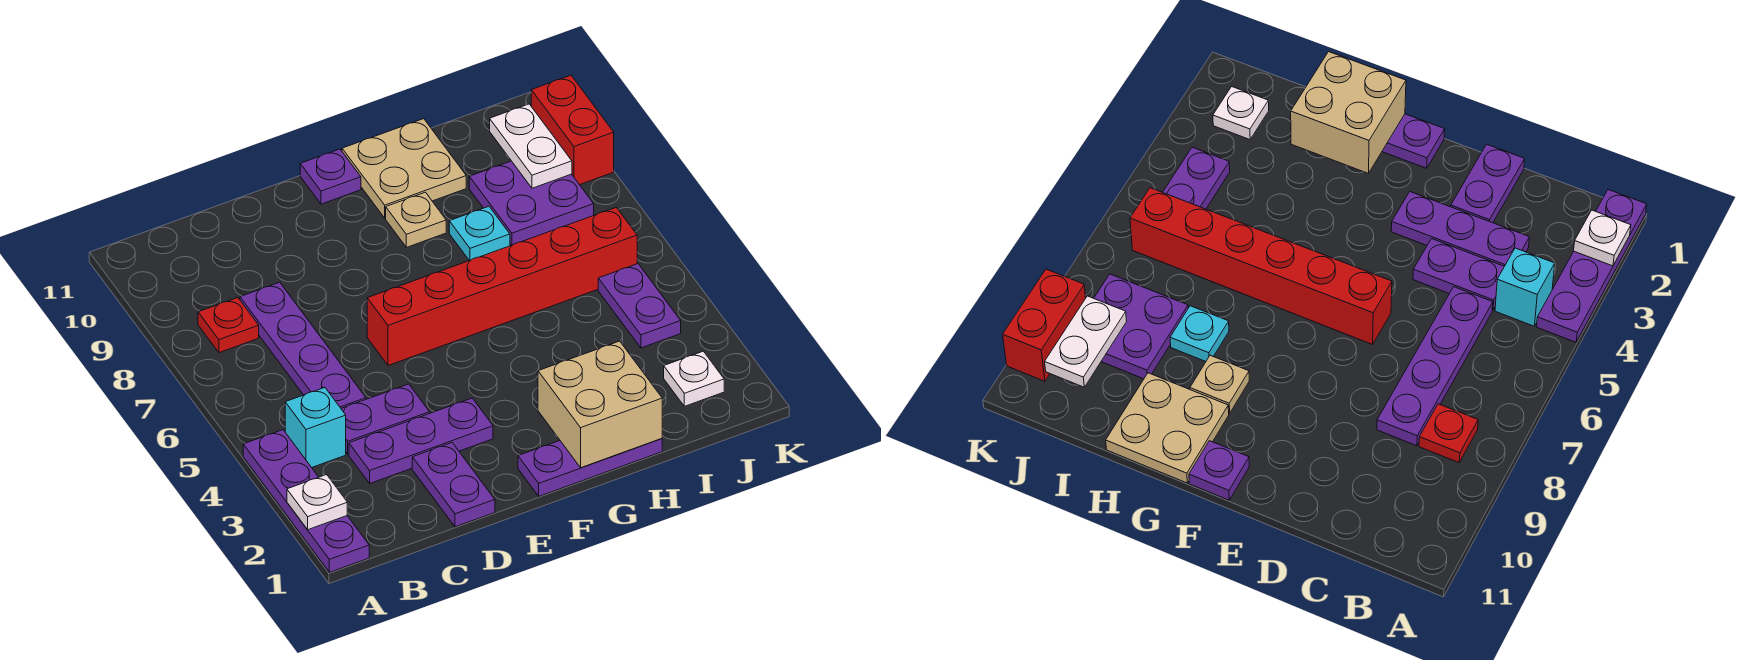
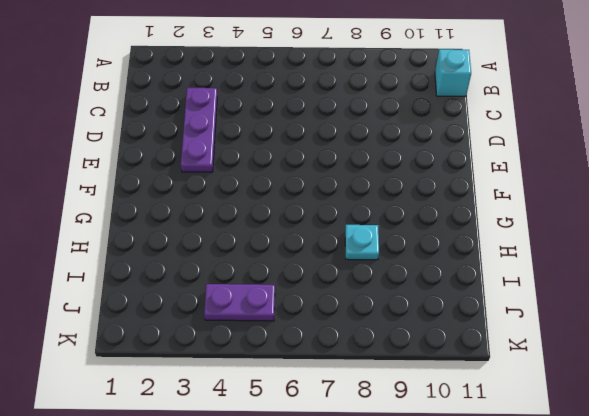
cyan brick B11 level 1 -> cyan brick B4 level 1
none -> purple plate A1:A4 level 1
none -> red plate B8 level 1
none -> purple plate C4:D4 level 1

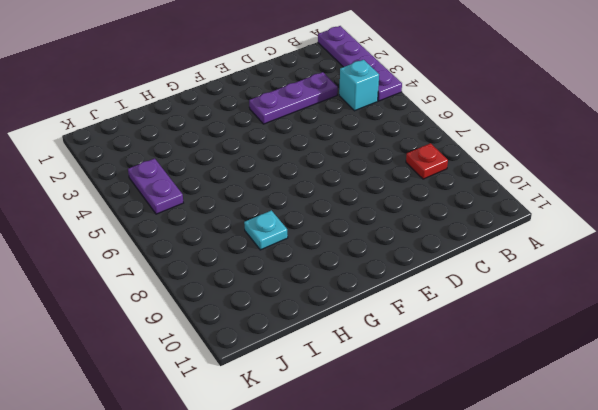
none -> purple plate C4:D4 level 1
none -> purple plate C5:C8 level 1
none -> purple plate D1:D2 level 1

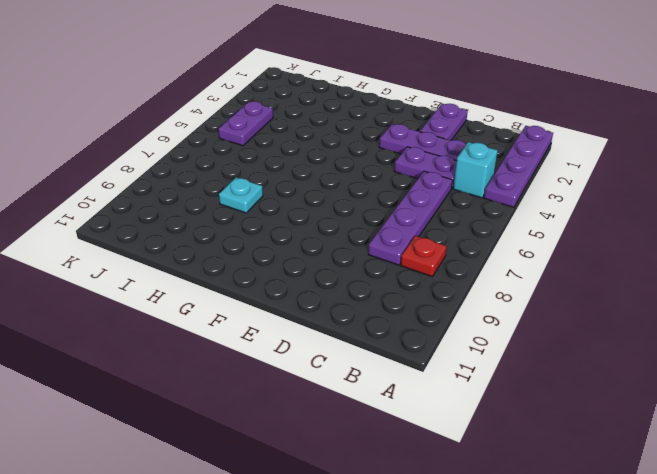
none -> red brick E6:J6 level 1
none -> purple plate F1:H1 level 1
none -> purple plate F11 level 1

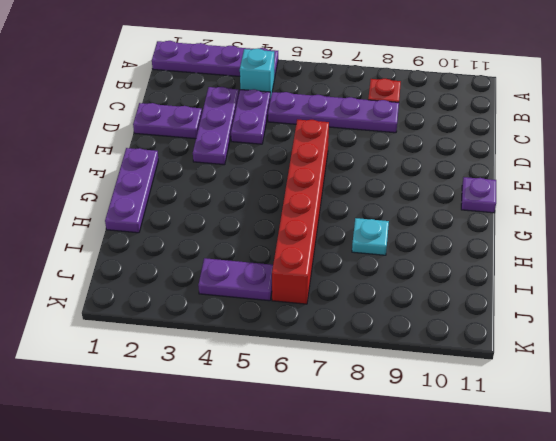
none -> tan plate G9 level 1
none -> tan plate G10:H11 level 1
none -> purple plate I8:J9 level 1

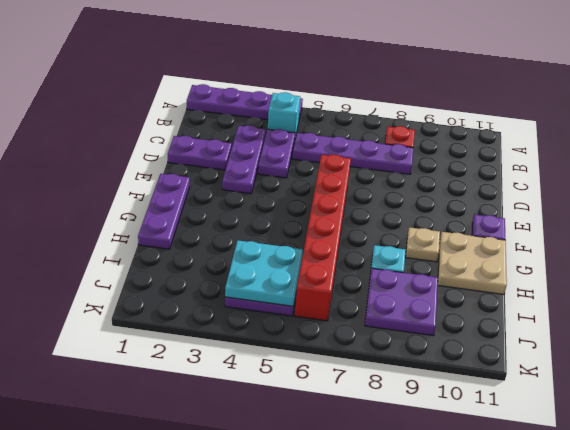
cyan plate I4:J5 level 2 -> none
none -> white plate J2 level 1
none -> red brick K9:K10 level 1
none -> white plate A2 level 2

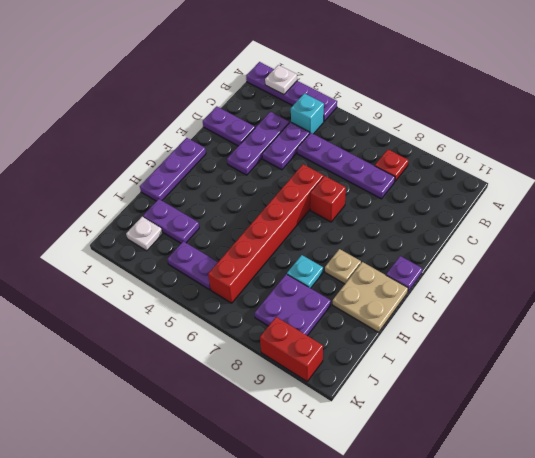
red brick E7 level 1 -> none
purple plate I2:I3 level 1 -> none
none -> tan brick G1:H2 level 2
none -> white plate J9:J10 level 2

